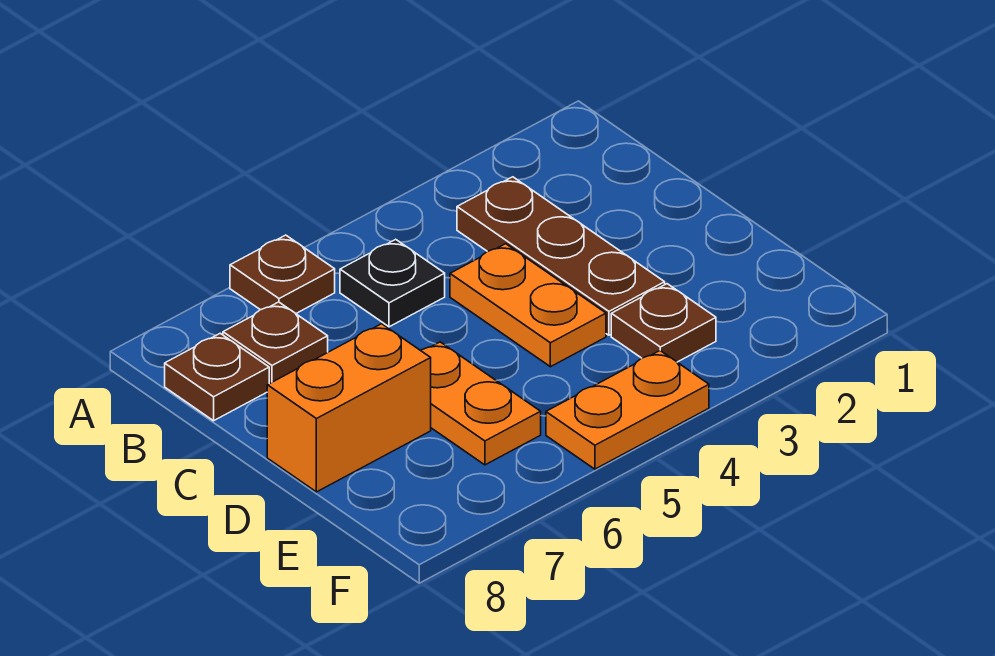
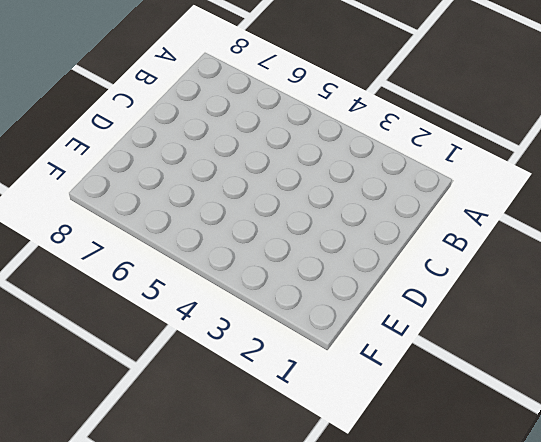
none -> brown plate A6 level 1
none -> brown plate B3:D3 level 1

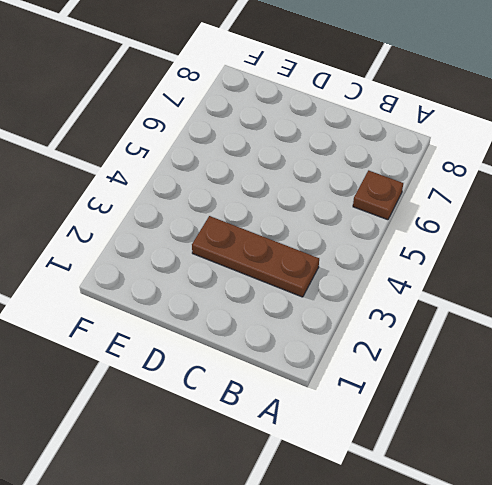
none -> black plate B5 level 1
none -> brown plate B7 level 1

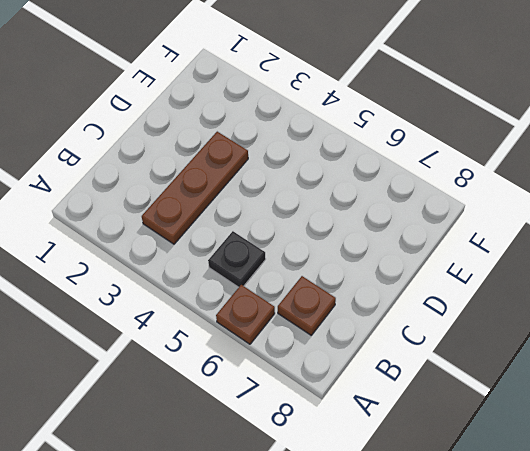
none -> brown plate B8 level 1
none -> orange plate C4:D4 level 1

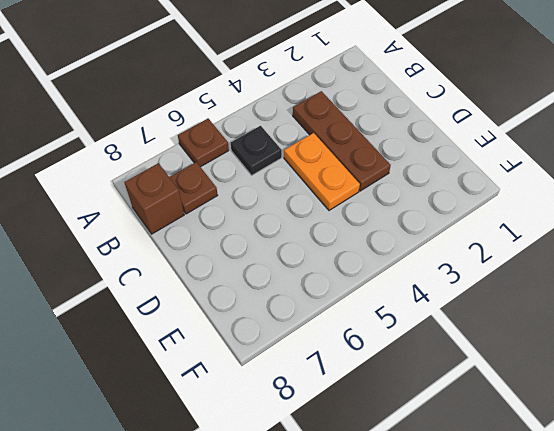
brown brick B8 level 1 -> brown plate B8 level 1
none -> orange plate D6:E6 level 1
none -> orange brick D7:D8 level 1

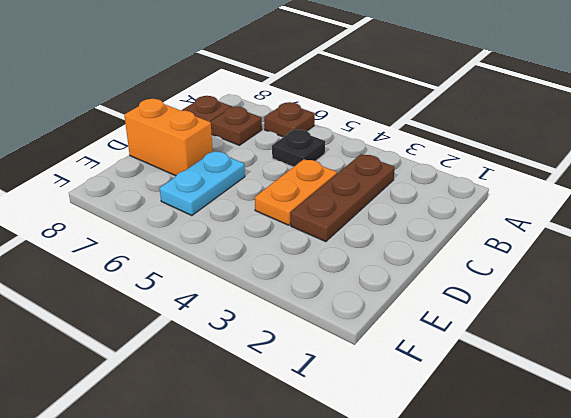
cyan plate D6:E6 level 1 -> orange plate D6:E6 level 1
none -> brown plate E3 level 1
none -> orange plate F4:F5 level 1

